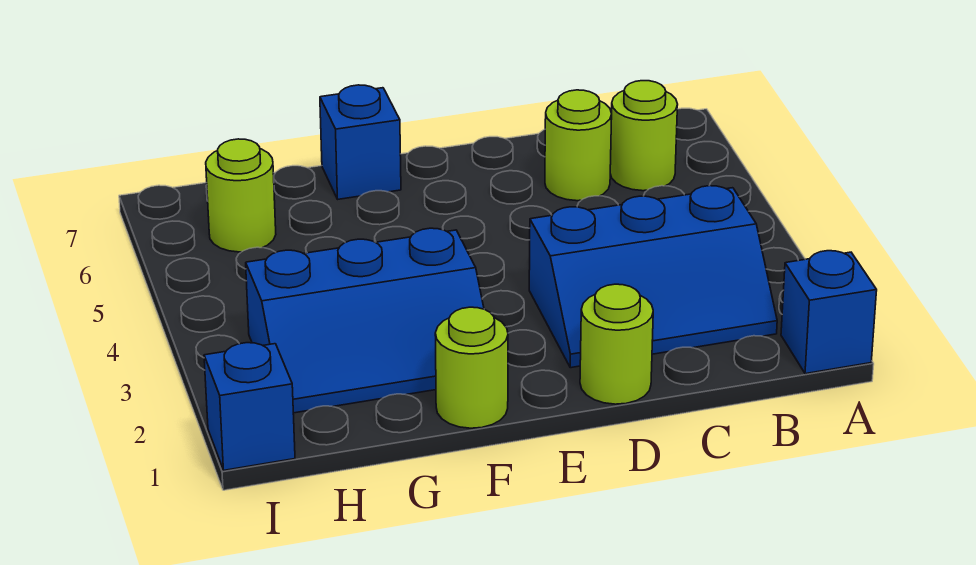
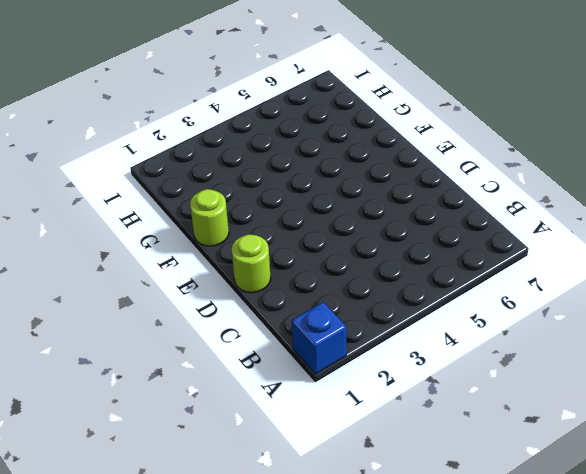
none -> blue slope B2:D3 level 1 top 3
none -> lime round brick B6 level 1

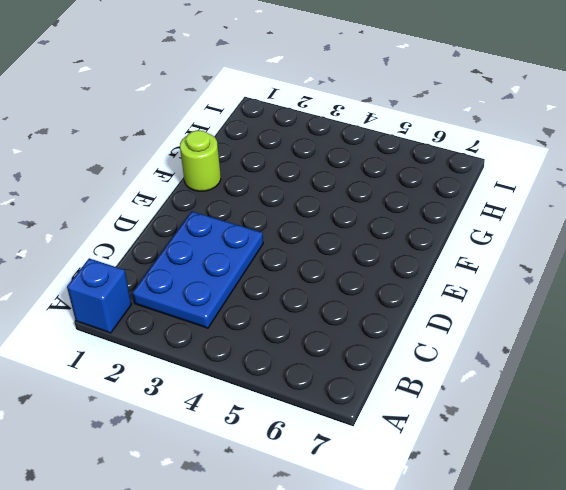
blue plate B2:D3 level 1 -> blue slope B2:D3 level 1 top 3
none -> lime round brick B6 level 1
none -> lime round brick C6 level 1

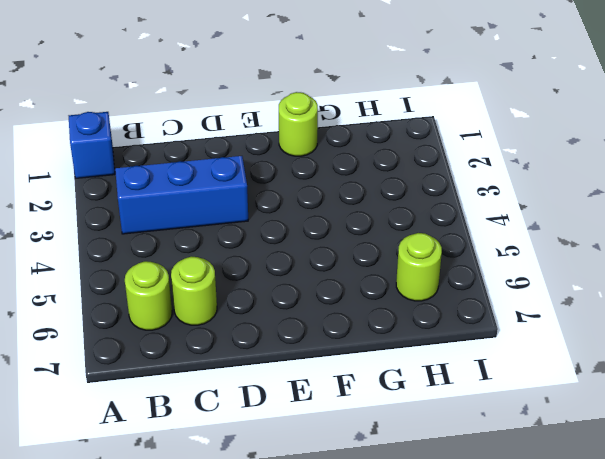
none -> lime round brick D1 level 1
none -> blue slope F2:H3 level 1 top 3

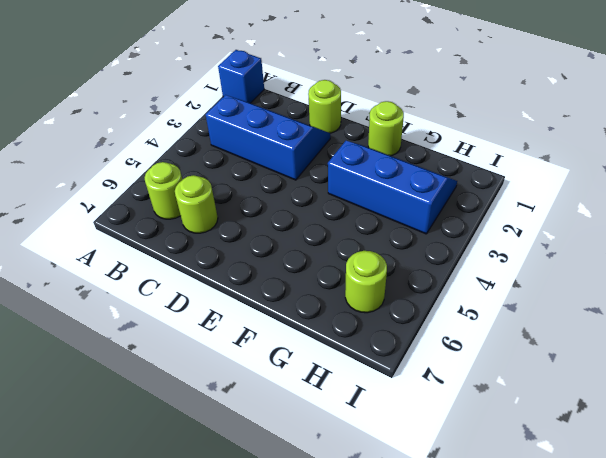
none -> blue brick F7 level 1
none -> blue brick I1 level 1

